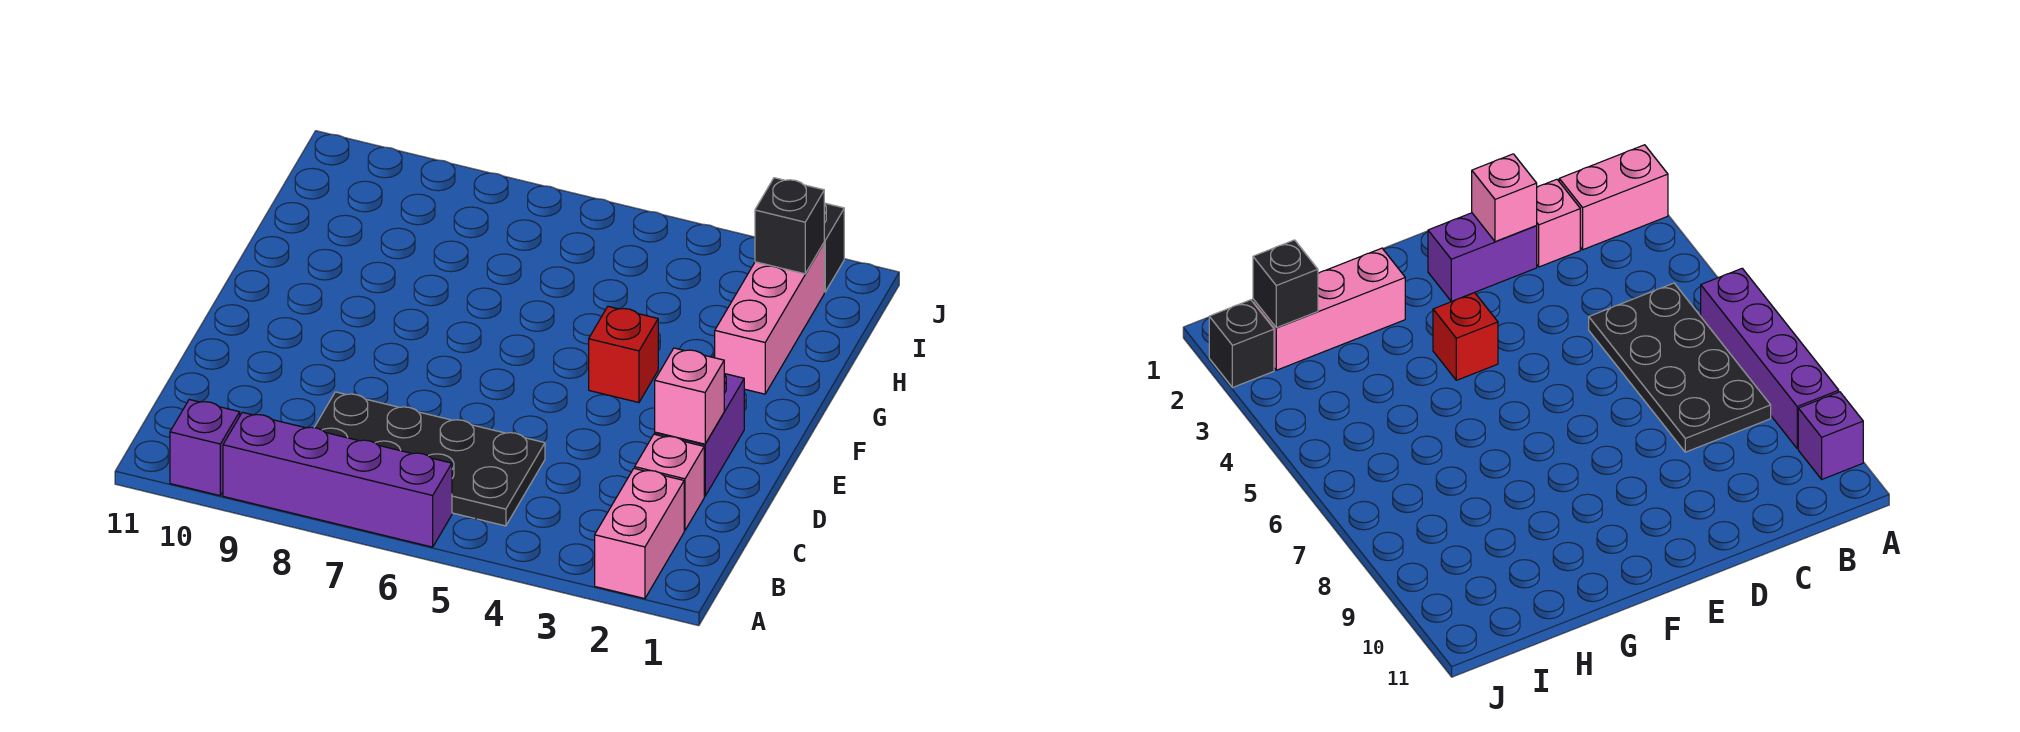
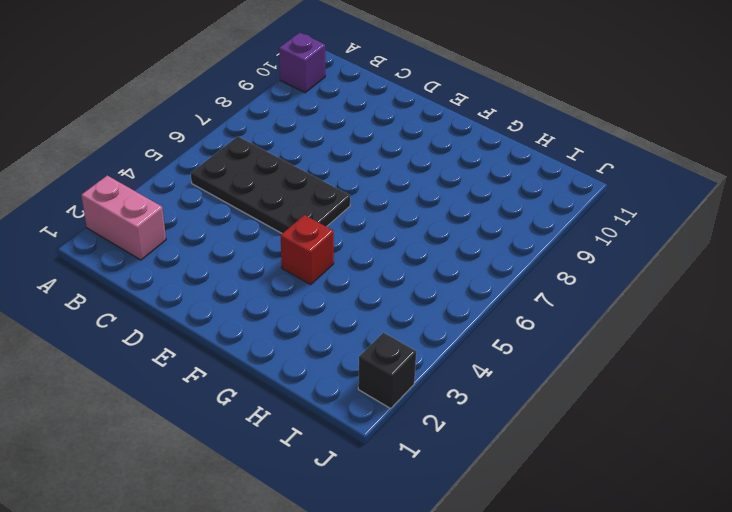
black plate B5:E6 level 1 -> black plate B5:C8 level 1
none -> purple brick A6:A9 level 1
none -> pink brick C2 level 1

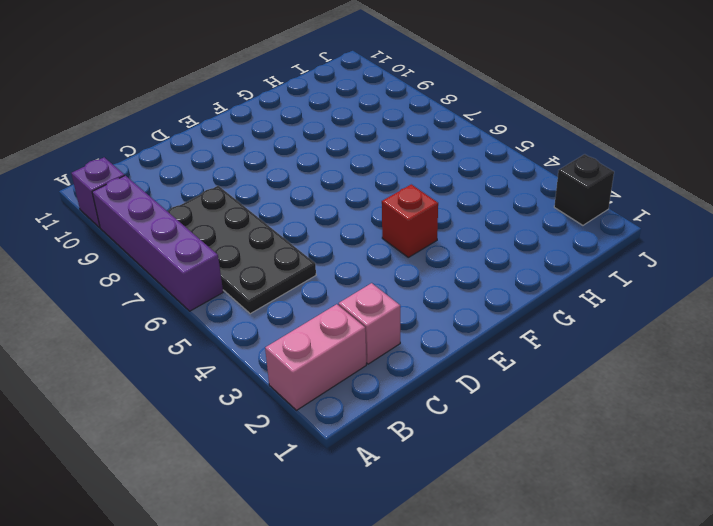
none -> purple brick D2:E2 level 1
none -> pink brick G2:I2 level 1

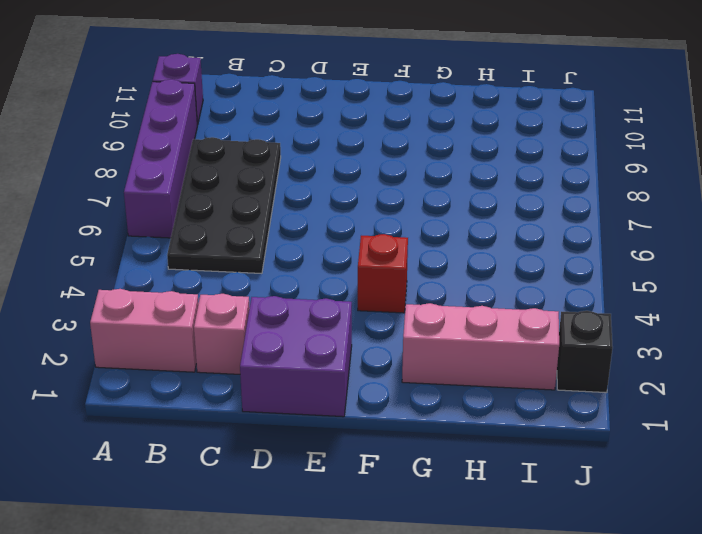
purple brick D1:E2 level 1 -> purple brick D2:E2 level 1
none -> pink brick D2 level 2
none -> black brick I2 level 2

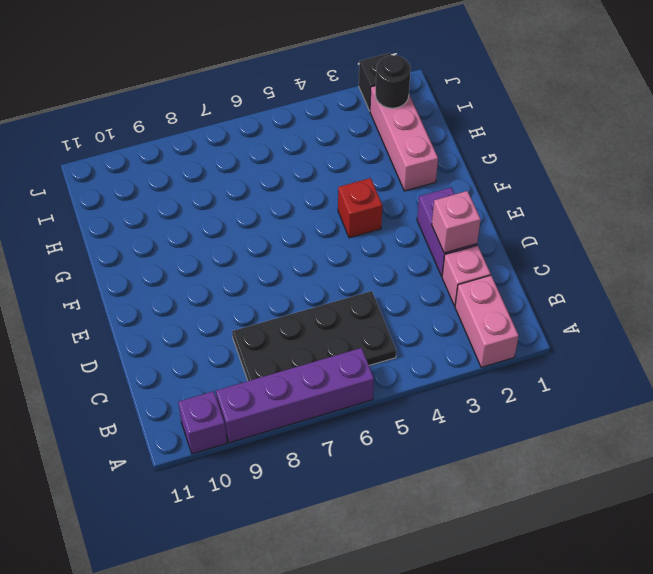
black round brick I2 level 2 -> black brick I2 level 2

